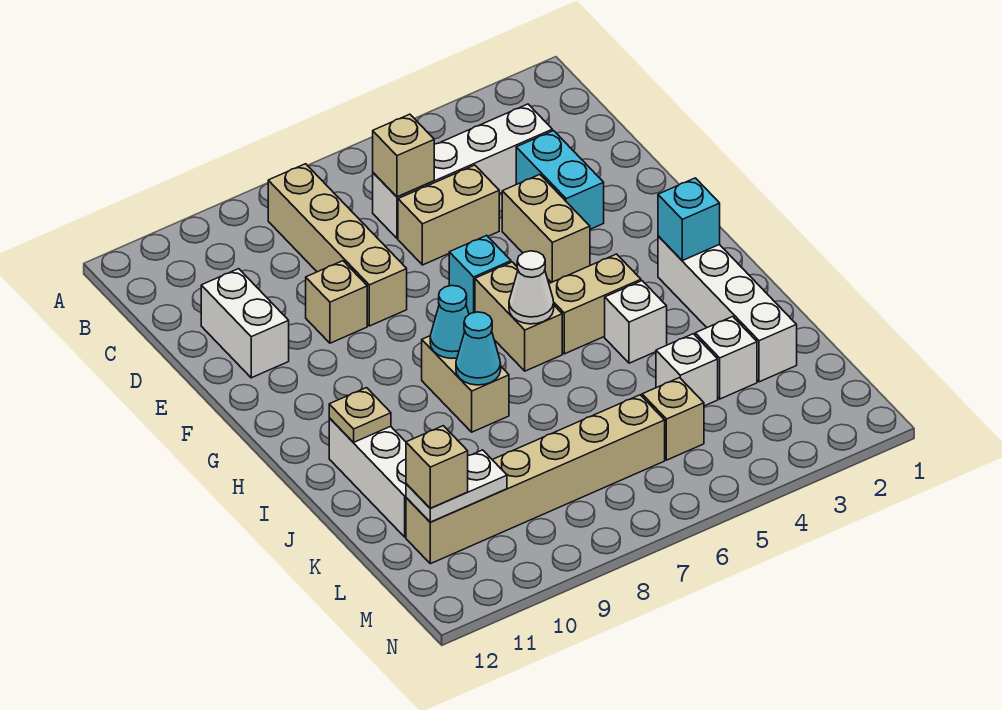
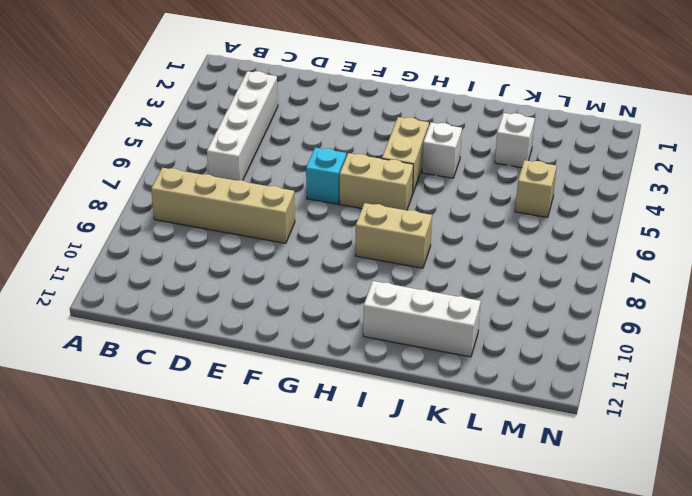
none -> cyan brick D3:E3 level 1
none -> tan brick D5:D6 level 1
none -> white brick D11:E11 level 1

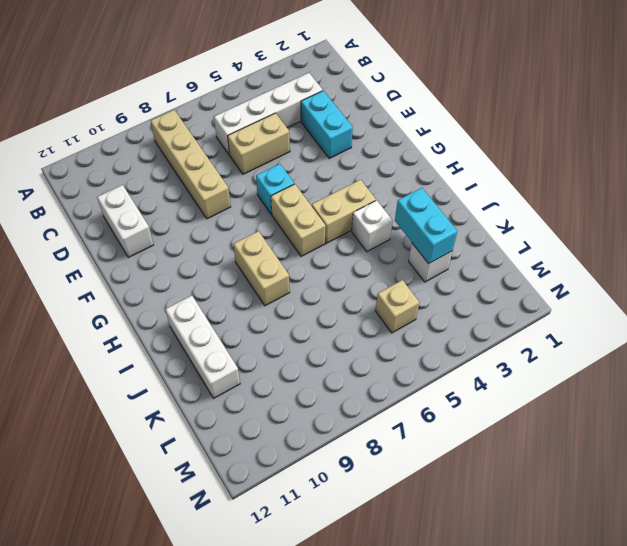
cyan brick J3:K3 level 2 -> none
none -> tan brick E4:F4 level 1
none -> tan brick E9 level 1
none -> white brick H2:K2 level 1

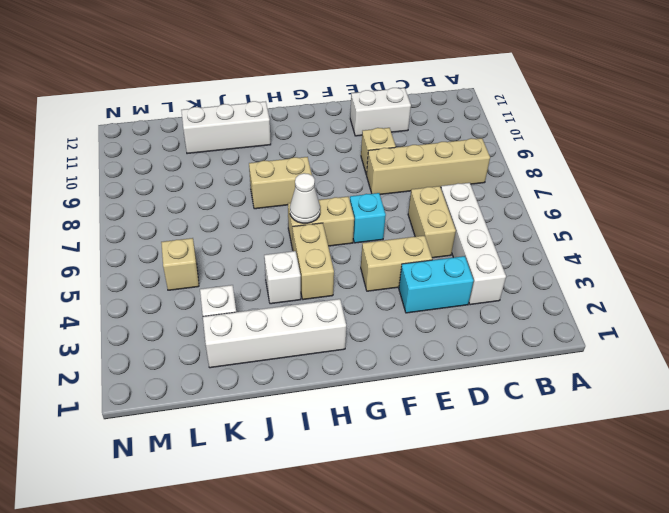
none -> white brick K4 level 1
none -> tan brick L6:L11 level 1
none -> tan brick C6 level 2

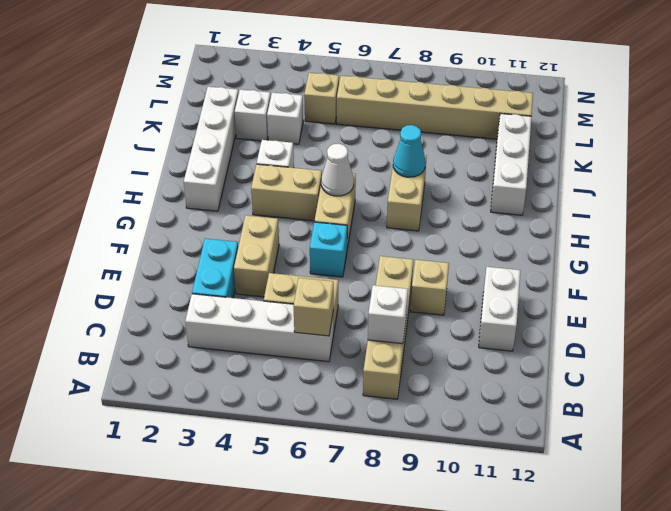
white brick C8 level 2 -> none
none -> cyan brick H2 level 2
none -> cyan cone H8 level 2
none -> tan plate I11 level 2

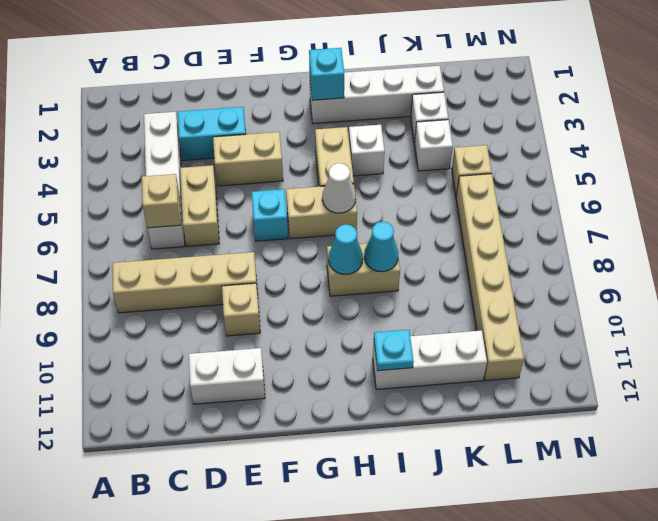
cyan plate I11 level 2 -> tan plate I11 level 2
none -> white plate L10:L11 level 2
none -> tan brick L11 level 3

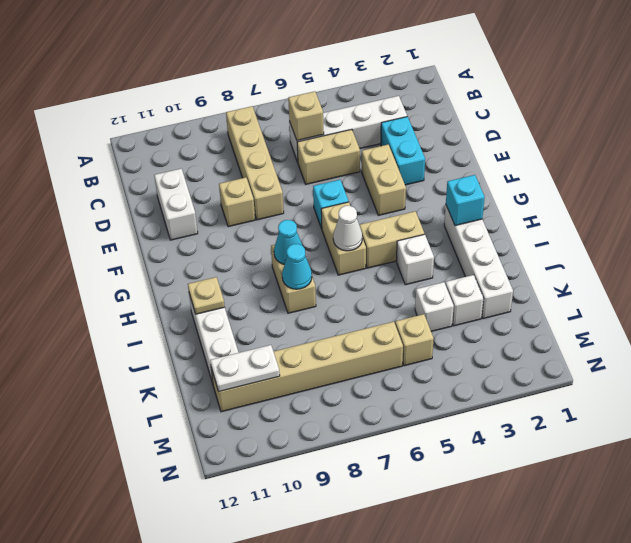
none -> tan brick L11 level 3

